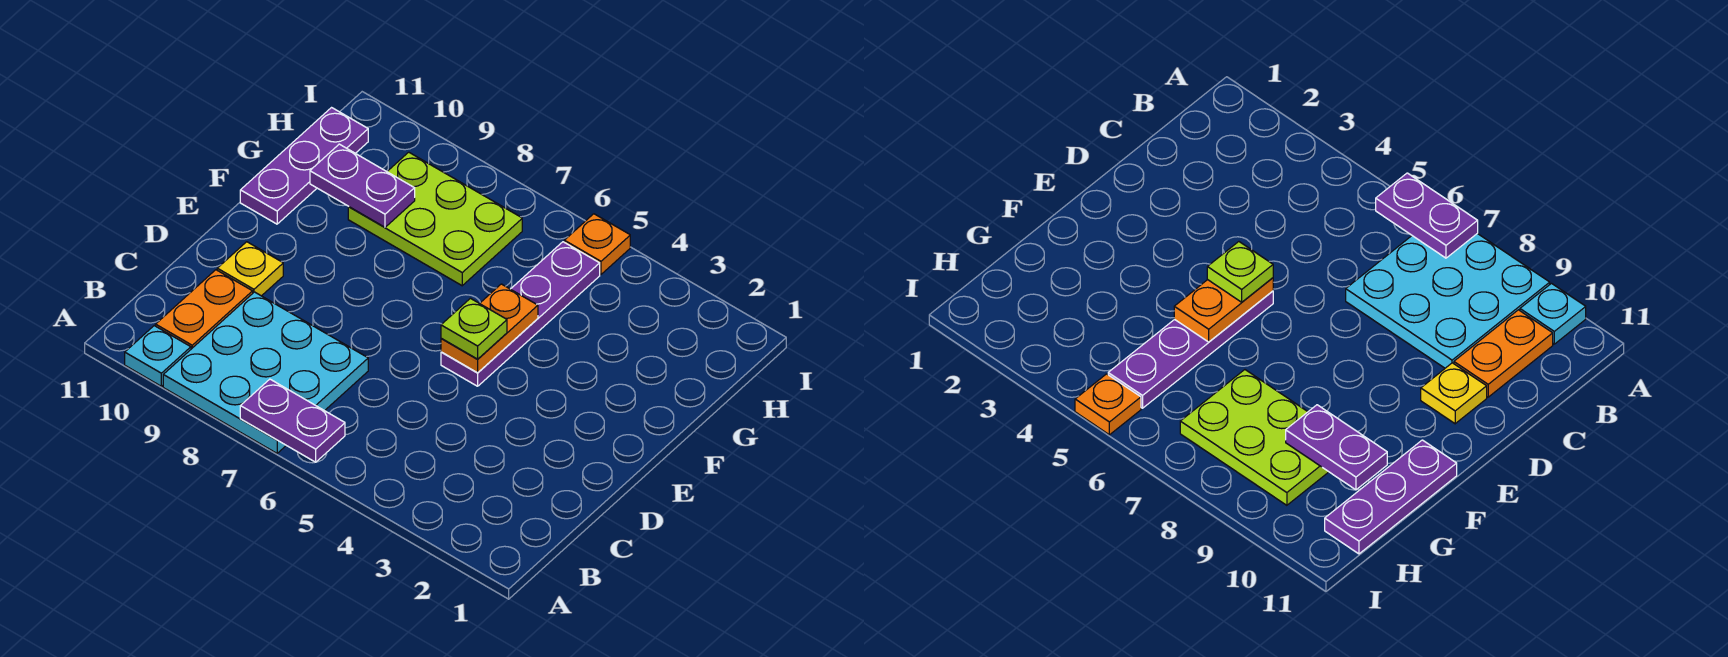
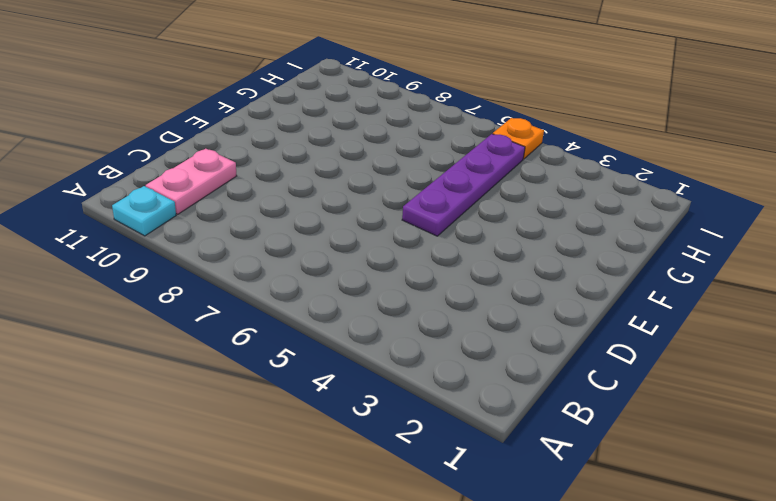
pink plate B10:C10 level 1 -> orange plate B10:C10 level 1
none -> cyan plate A7:C9 level 1
none -> yellow plate D10 level 1
none -> purple plate F11:H11 level 1

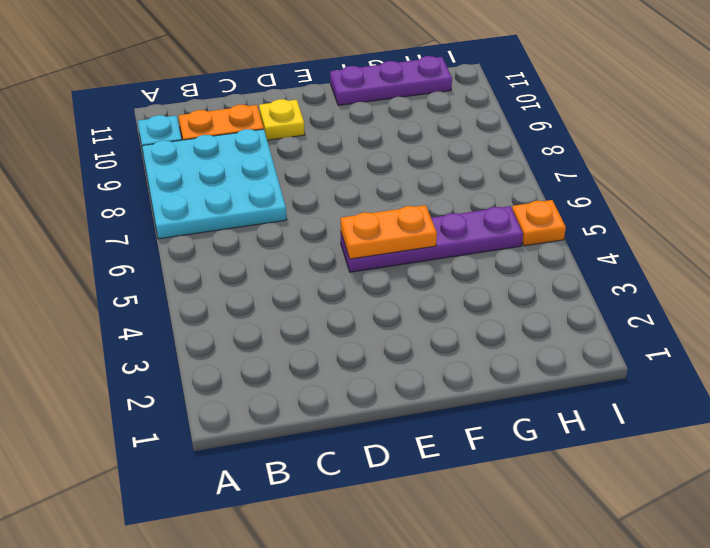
none -> lime plate G7:H9 level 1
none -> purple plate A6:A7 level 2
none -> purple plate G9:G10 level 2

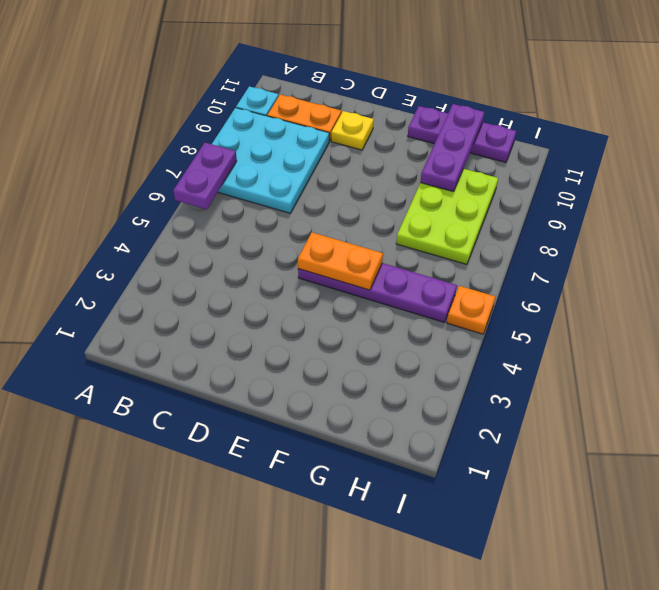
purple plate G9:G11 level 2 -> purple plate G9:G10 level 2
none -> lime plate E5 level 3

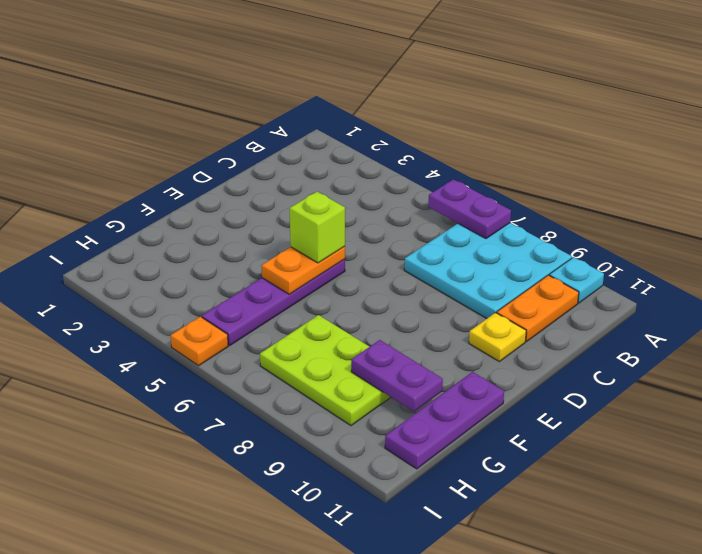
lime brick E5 level 3 -> lime plate E5 level 3

